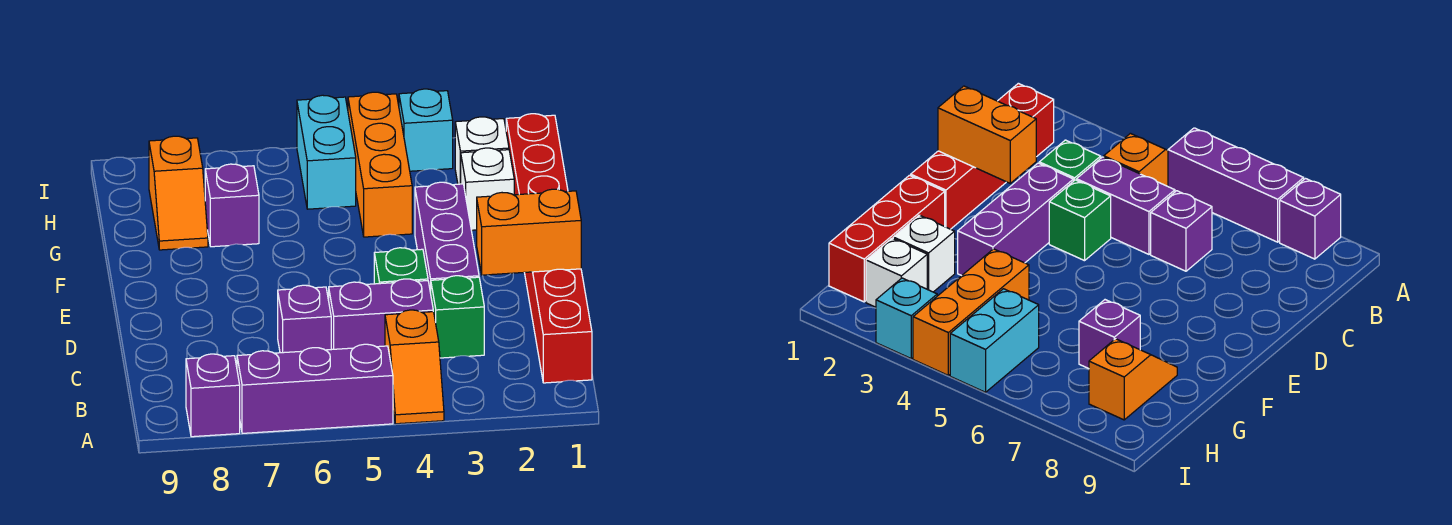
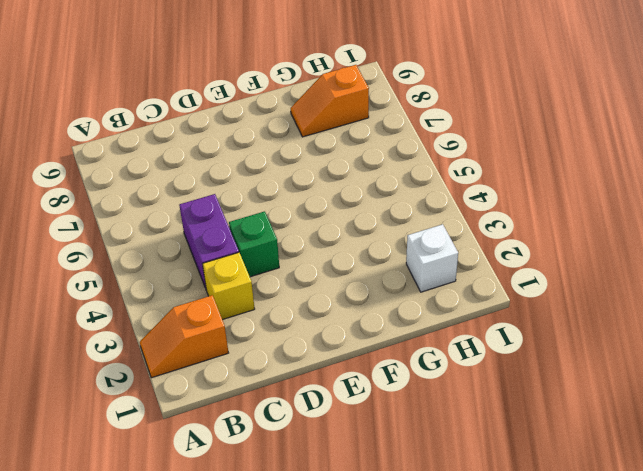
orange slope A2:B2 level 1 top B -> orange slope A4:B4 level 1 top B
yellow brick C3 level 1 -> green brick C3 level 1
none -> purple brick A5:A7 level 1
none -> purple brick A8 level 1
none -> red brick B1:E1 level 1

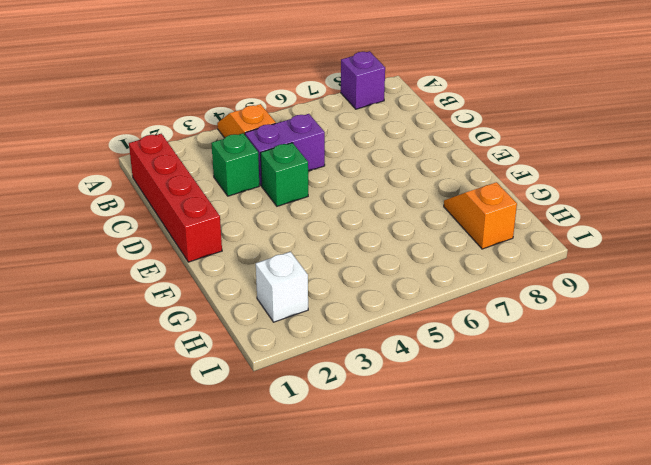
none -> purple brick A5:A7 level 1
none -> purple brick C6 level 1
none -> purple brick D3:F3 level 1

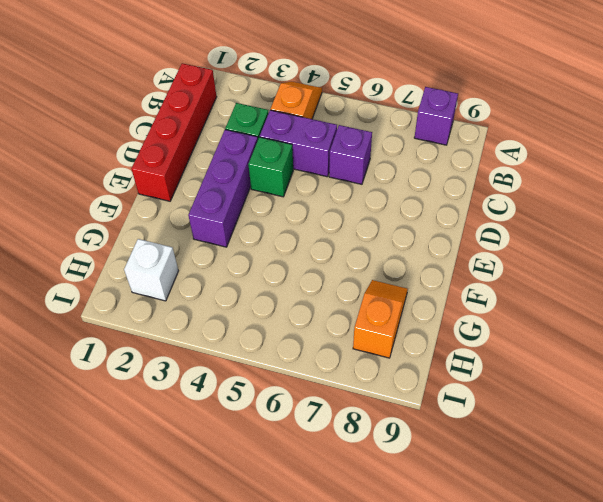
none -> purple brick A5:A7 level 1
none -> red brick F1:H1 level 1
none -> white brick G2 level 1

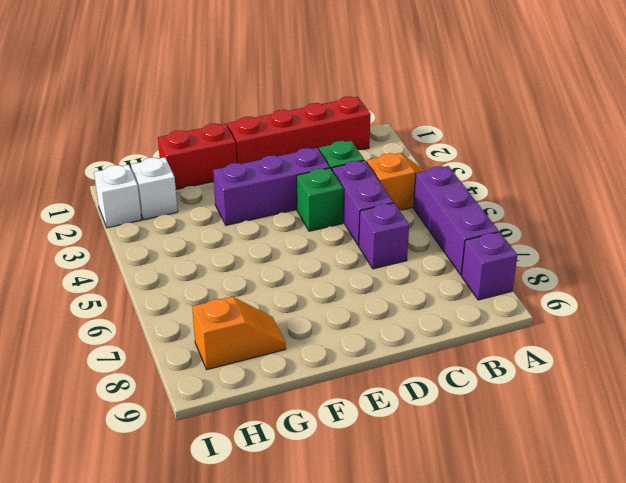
red brick F1:G1 level 1 -> red brick F1:H1 level 1
white brick I2 level 1 -> white brick G2 level 1
none -> orange brick G4:I4 level 1
none -> purple brick G7 level 1
none -> cyan brick H5:I5 level 1

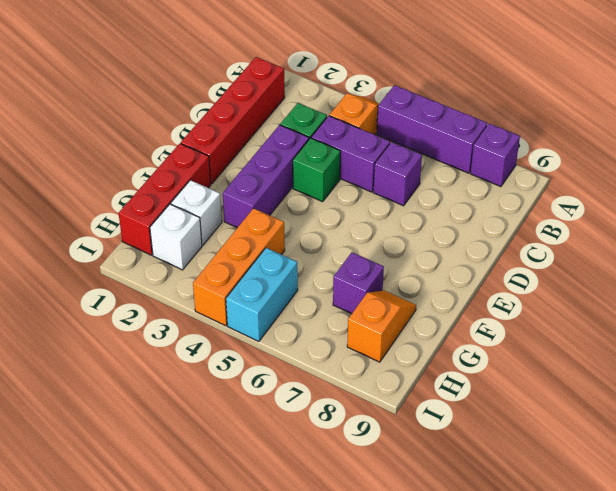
none -> cyan brick I3 level 1
none -> orange brick D1:D2 level 2

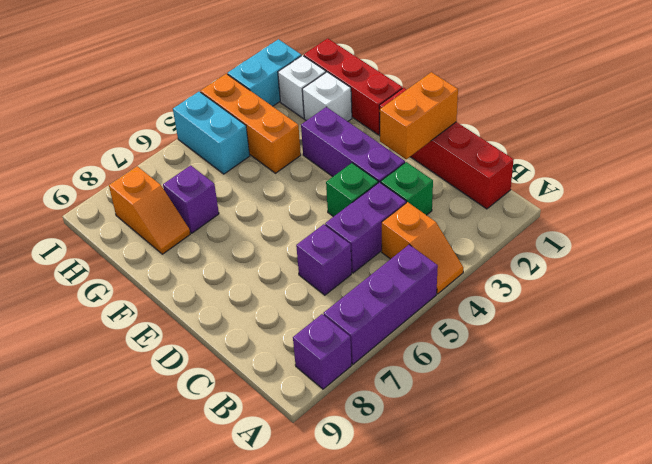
cyan brick I2:I3 level 1 -> cyan brick I3 level 1

